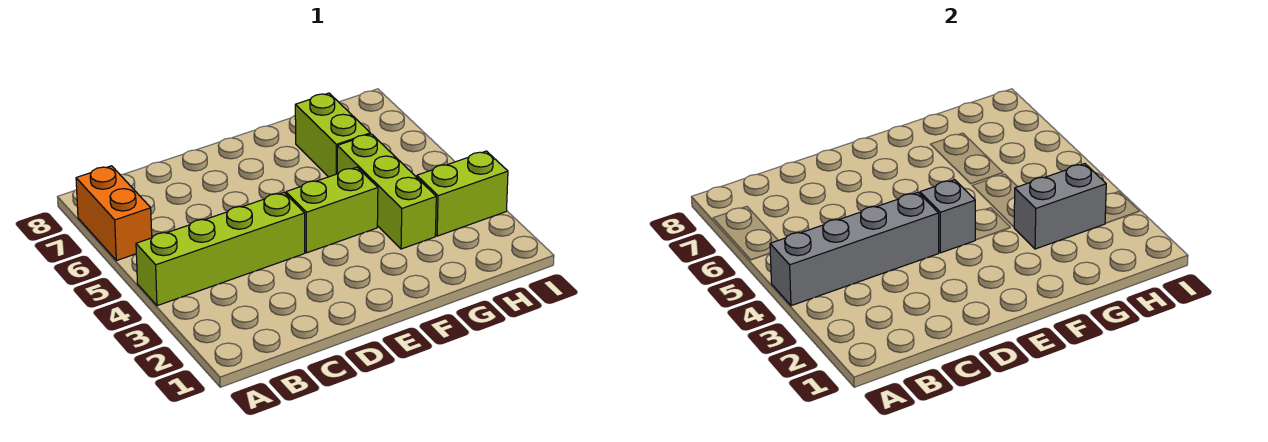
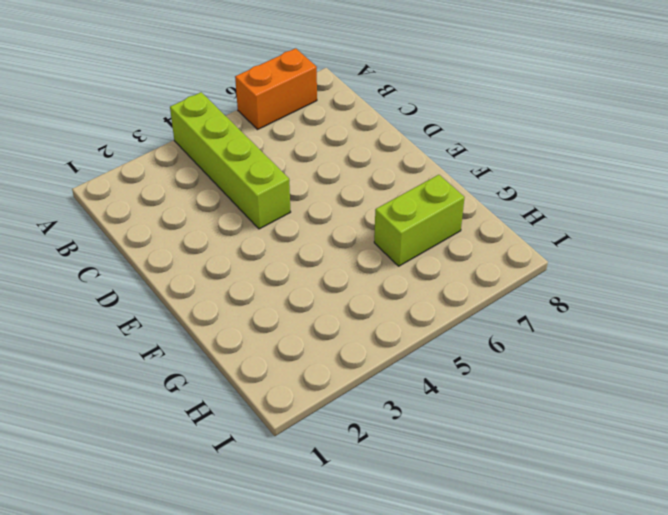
none -> lime brick E4:F4 level 1
none -> lime brick G3:G5 level 1

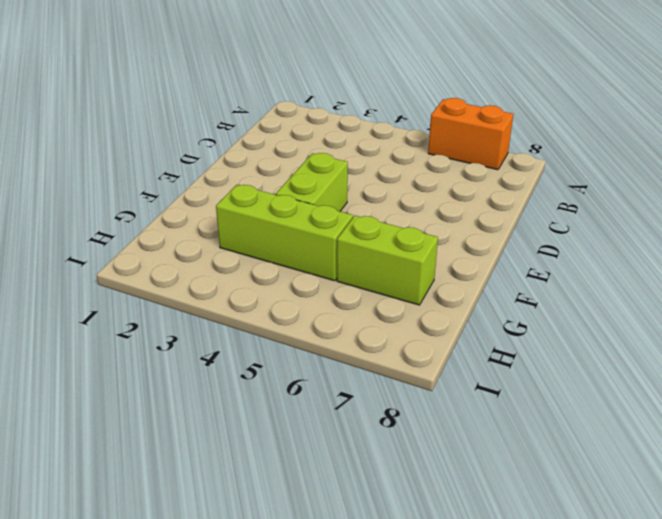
none -> lime brick A4:D4 level 1
none -> lime brick H3:I3 level 1

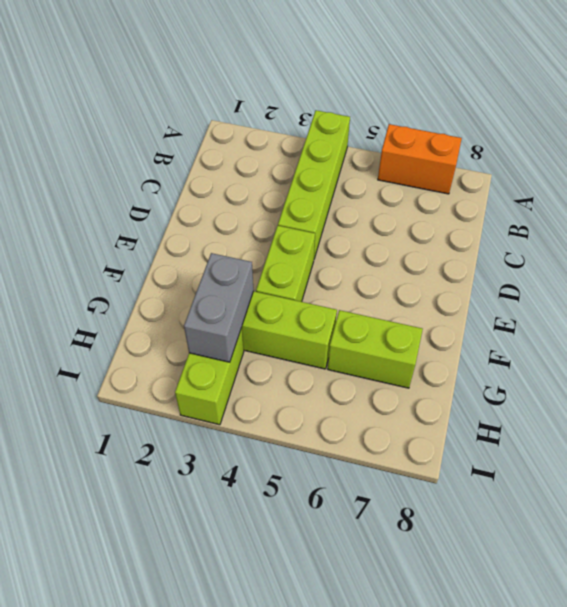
none -> grey brick A4:D4 level 2
none -> grey brick E4 level 2

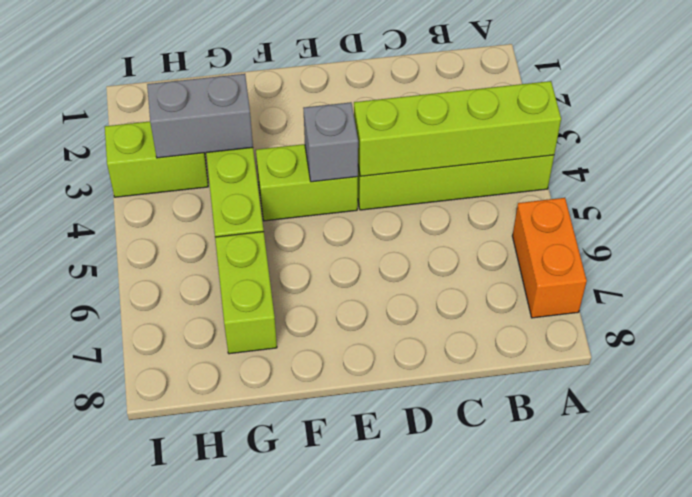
lime brick A4:D4 level 2 -> grey brick A4:D4 level 2

